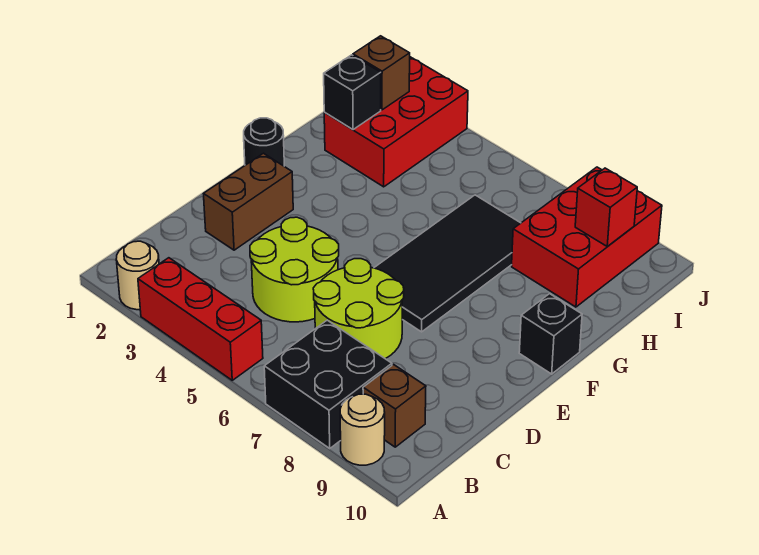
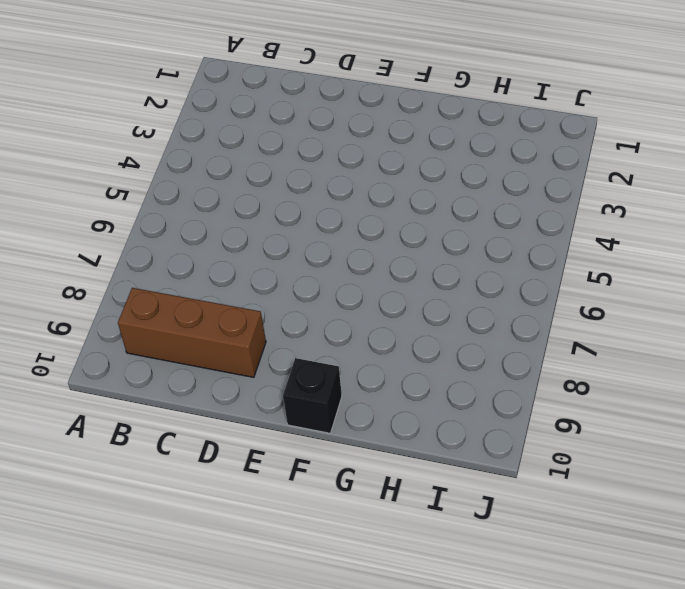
brown brick B9:D9 level 1 -> brown brick B9 level 1
none -> tan round brick A2 level 1
none -> red brick A3:A5 level 1
none -> black brick A7:B8 level 1

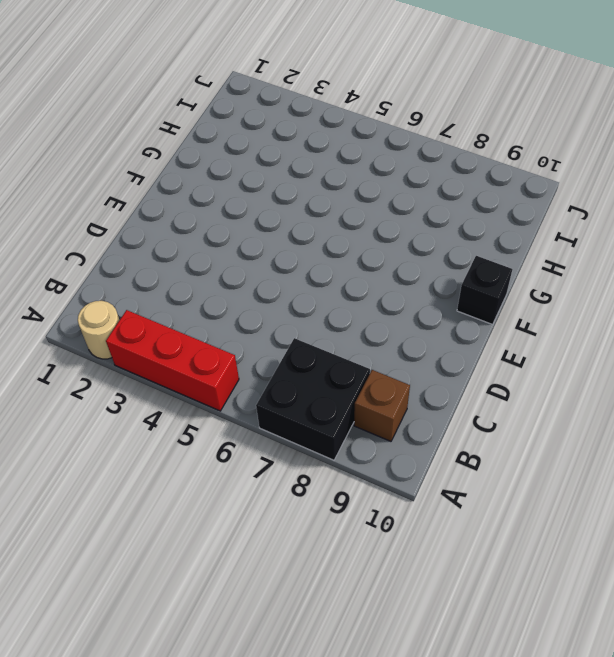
none -> tan round brick A9 level 1
none -> lime round brick C4:D5 level 1
none -> lime round brick C6:D7 level 1

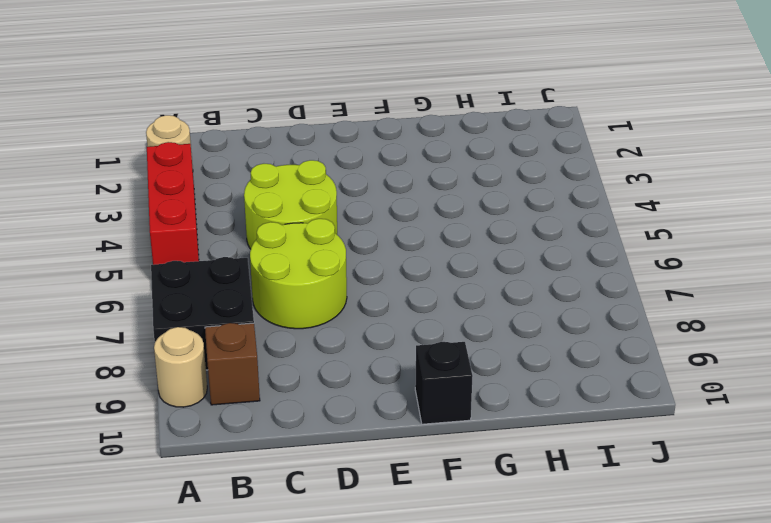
none -> brown brick D2:E2 level 1
none -> black tile E6:H7 level 1
none -> black round brick F1 level 1

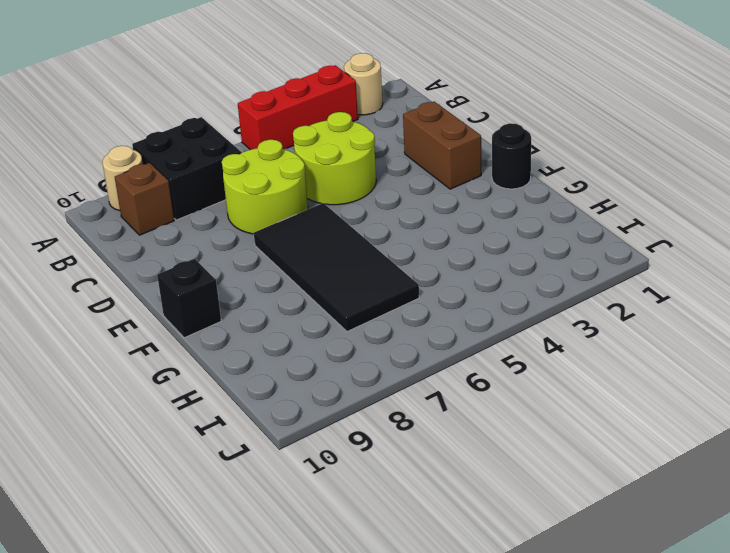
none -> red brick H2:J3 level 1
none -> red brick H8:J9 level 1
none -> black brick H2 level 2

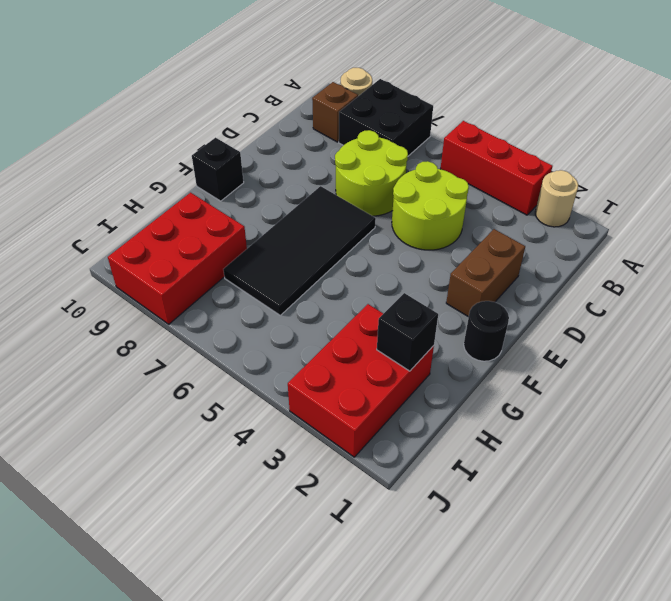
none -> brown brick I2 level 2
none -> red brick I9 level 2

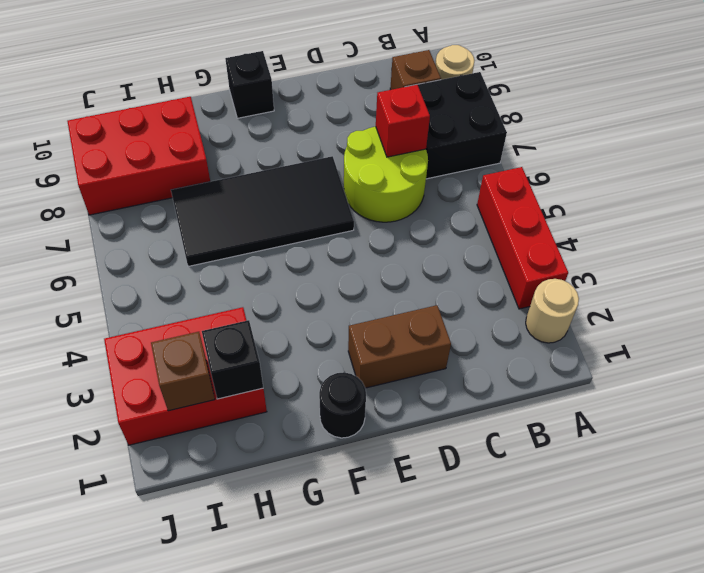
red brick C7 level 2 -> red brick I9 level 2
none -> lime round brick C4:D5 level 1

